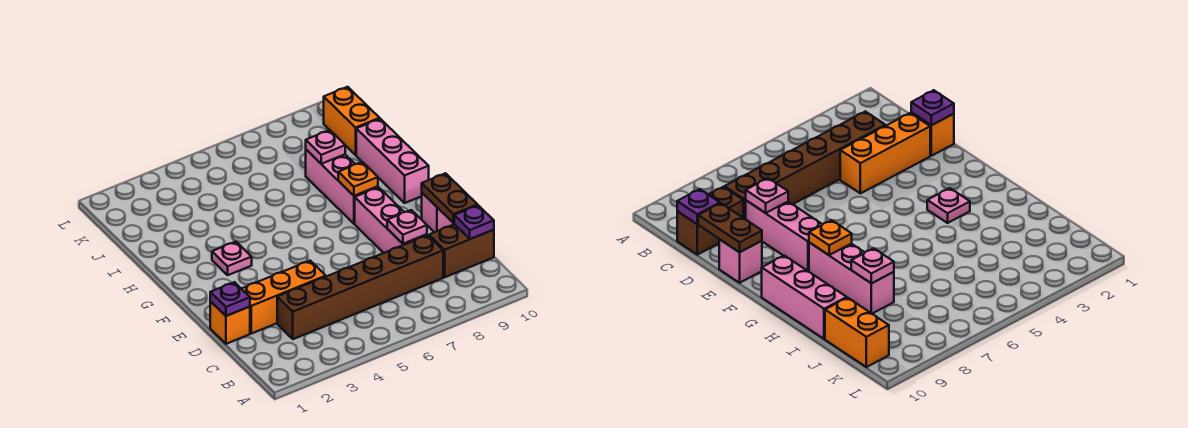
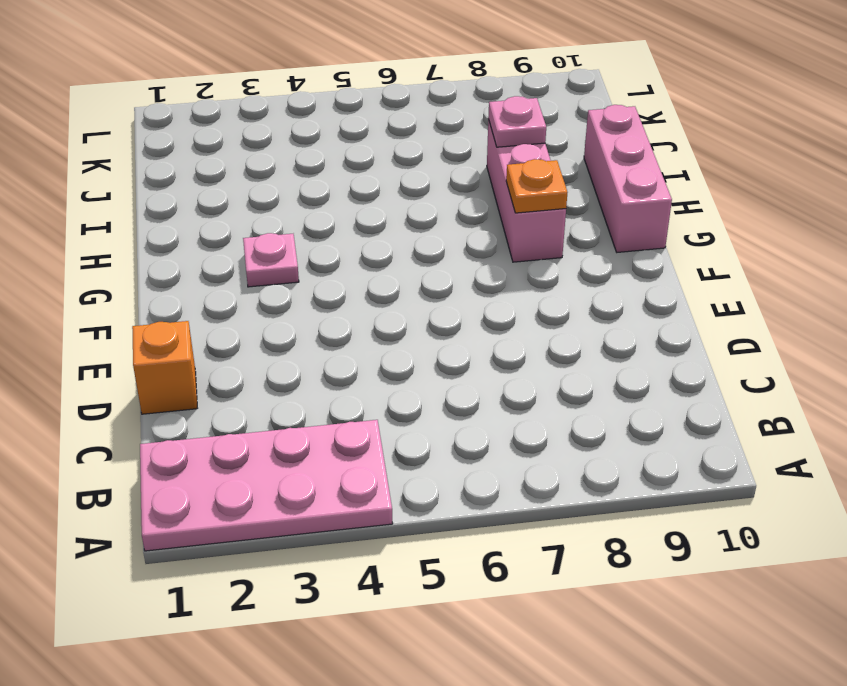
pink plate A1:B4 level 1 -> none
none -> brown brick C3:C8 level 1
none -> brown brick C9:C10 level 1
none -> orange brick D2:D4 level 1

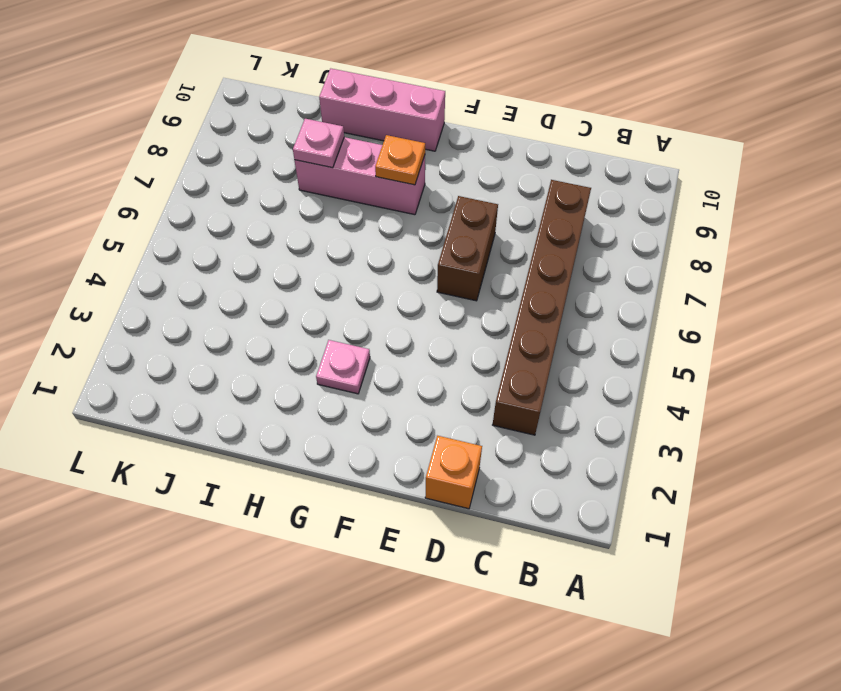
brown brick E6:E7 level 1 -> brown brick C9:C10 level 1
none -> orange brick D2:D4 level 1
none -> pink brick D8:F8 level 1
none -> pink brick E10 level 1

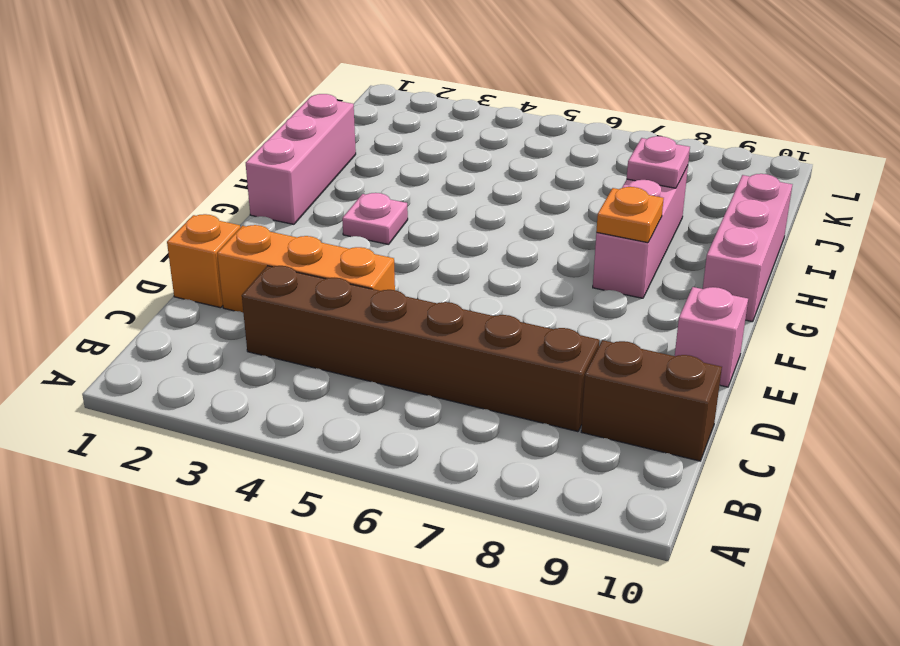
pink brick G1:I1 level 1 -> pink brick D8:F8 level 1
none -> orange brick J10:K10 level 1
none -> purple plate C10 level 2
none -> purple plate D1 level 2

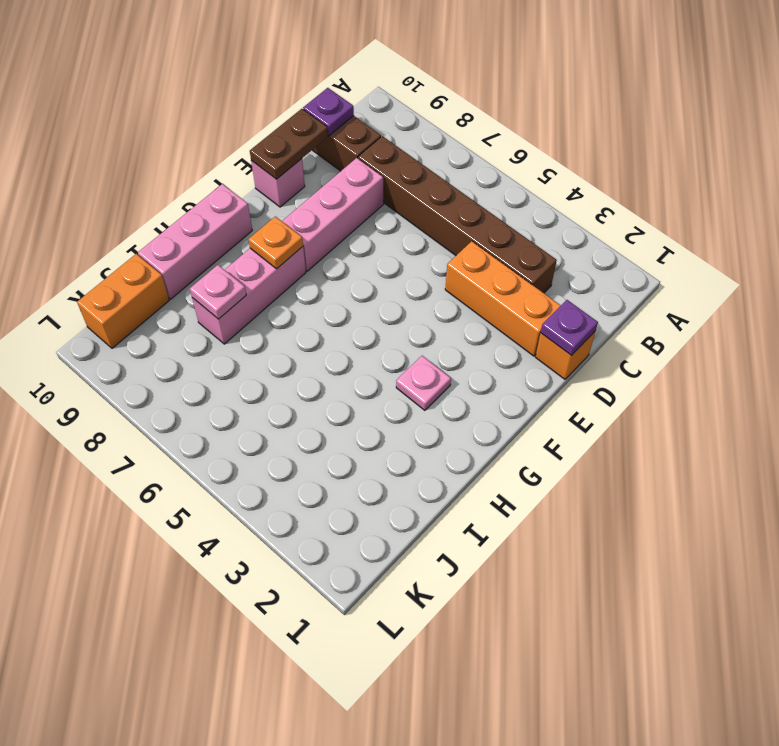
none -> pink plate D8 level 2

